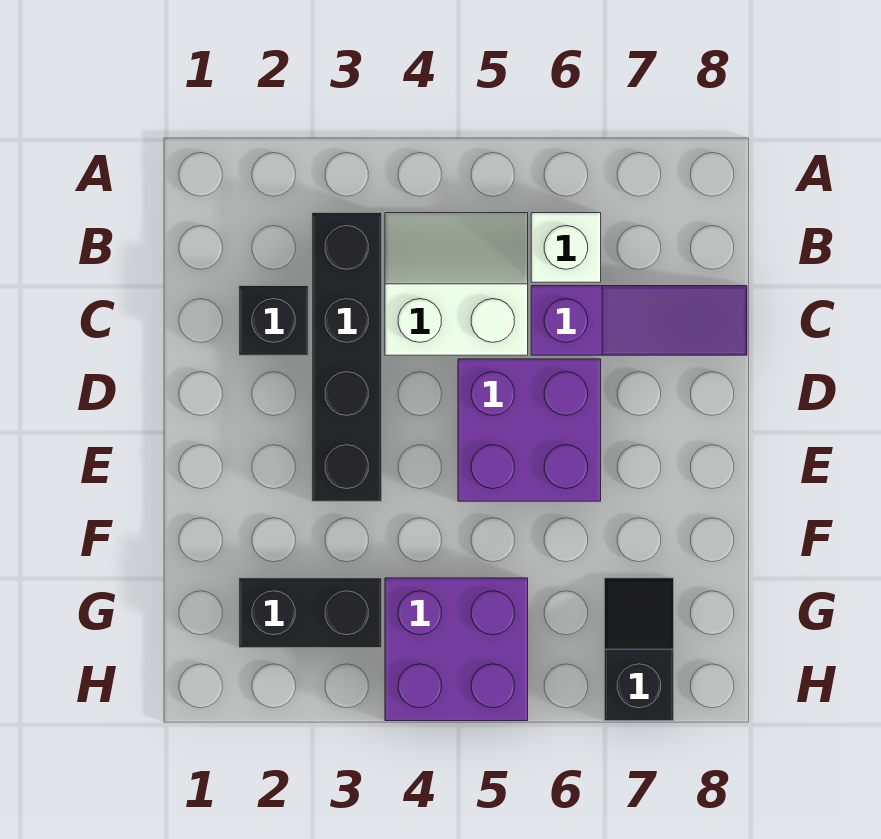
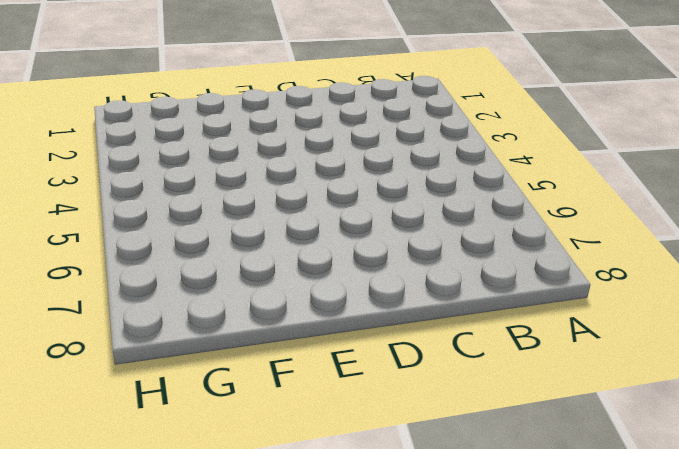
none -> black brick B3:E3 level 1
none -> white slope B4:C5 level 1 top C

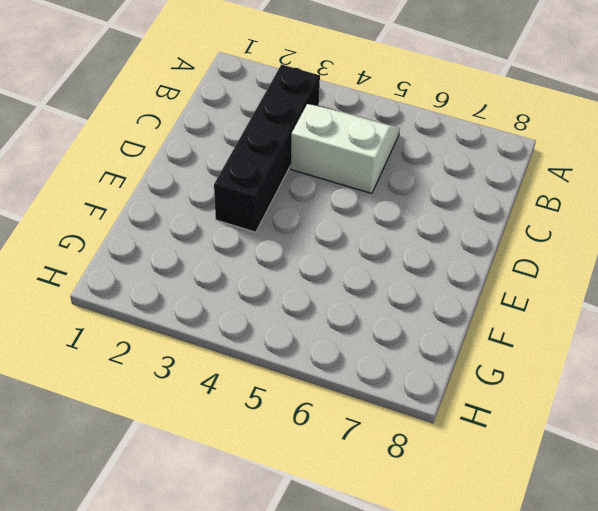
none -> white brick B6 level 1
none -> black brick C2 level 1

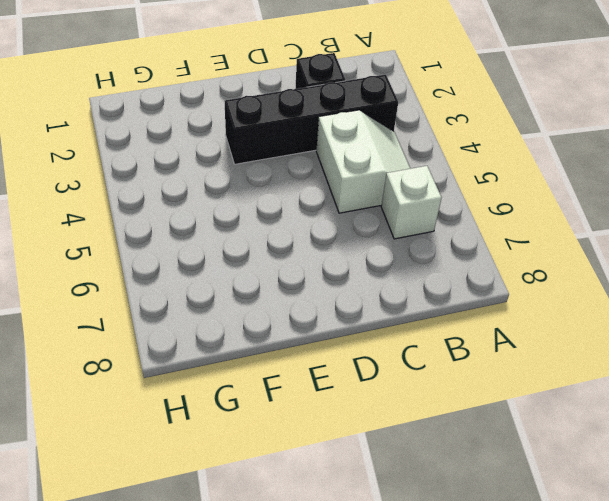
none -> purple slope C6:C8 level 1 top 6
none -> purple brick D5:E6 level 1

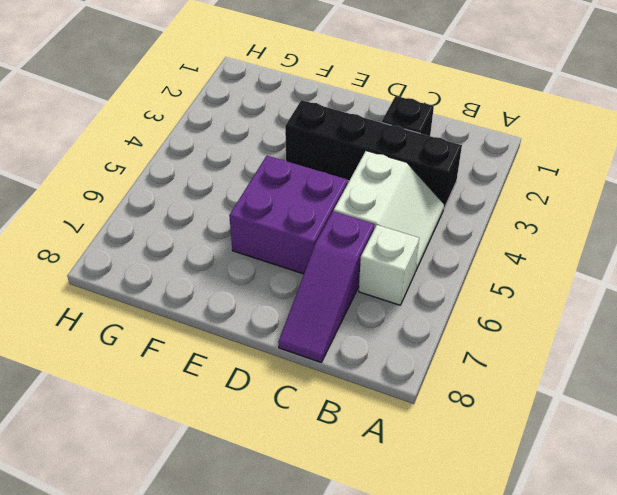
none -> black brick G2:G3 level 1
none -> purple brick G4:H5 level 1

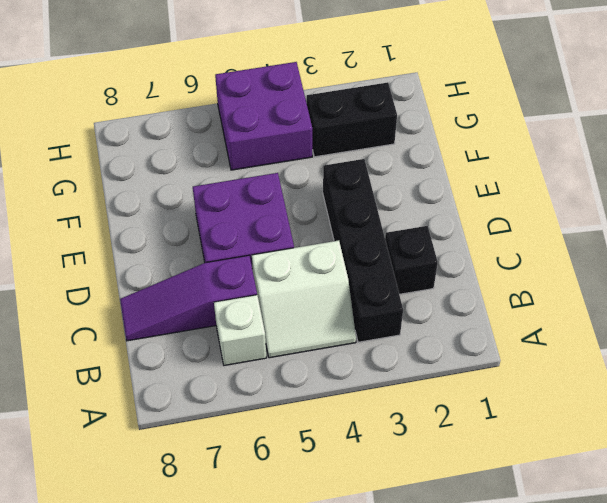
none -> black slope G7:H7 level 1 top H

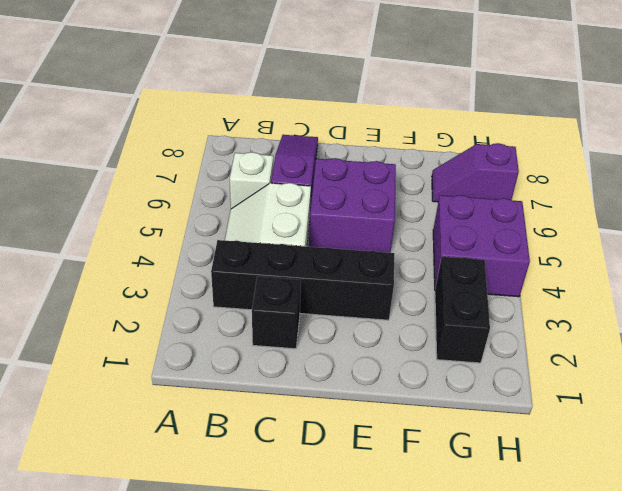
purple slope G7:H7 level 1 top H -> black slope G7:H7 level 1 top H

